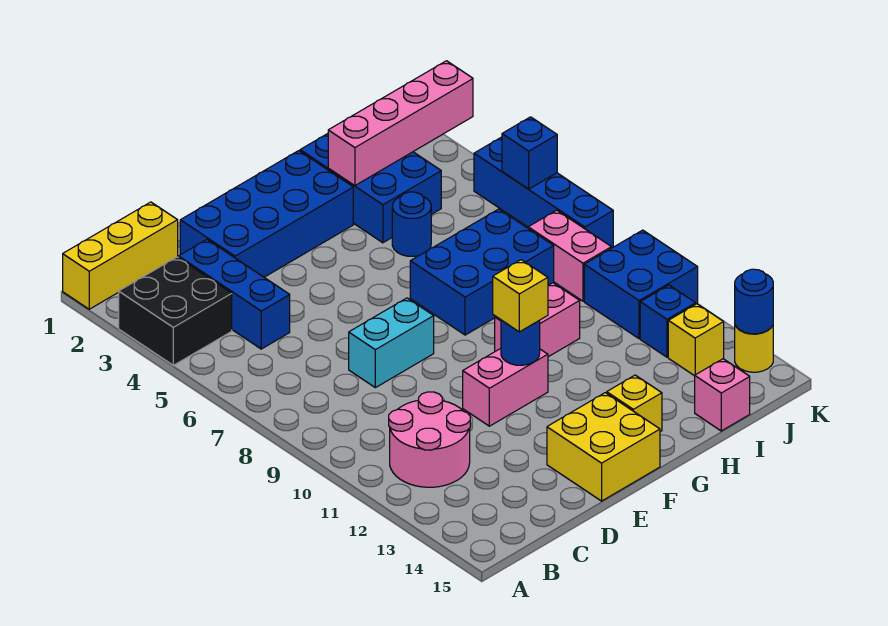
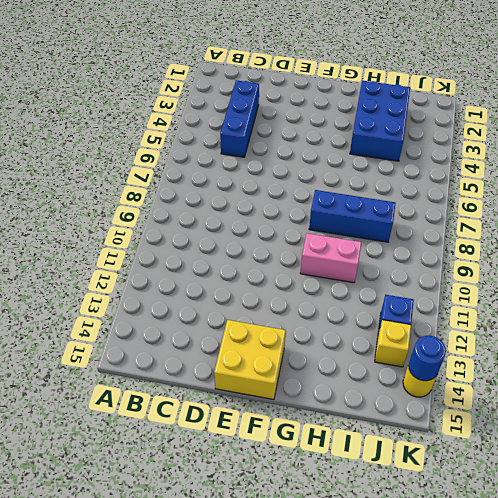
blue brick G8:I8 level 1 -> blue brick G7:I8 level 1
none -> yellow brick A1:C1 level 1
none -> black brick A3:B4 level 1
none -> pink round brick B11:C12 level 1

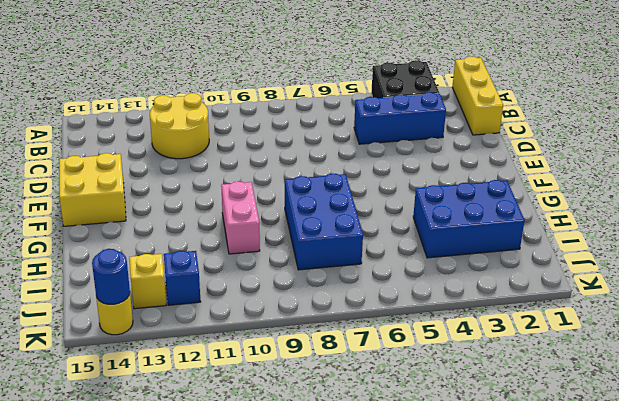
yellow round brick B11:C12 level 1 -> pink round brick B11:C12 level 1
none -> blue brick D2:G3 level 1
none -> cyan brick D8:E8 level 1
none -> pink brick E11:F11 level 1

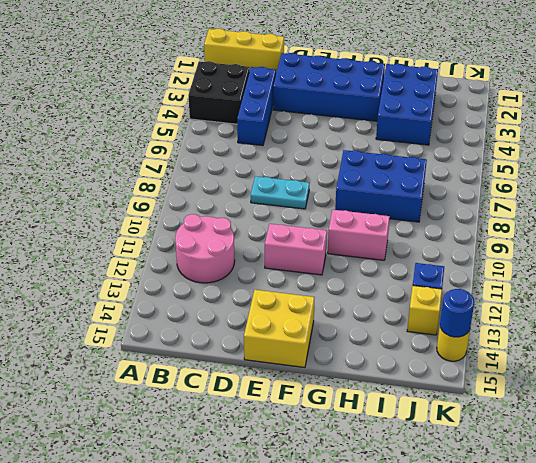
cyan plate D8:E8 level 1 -> cyan brick D8:E8 level 1
none -> yellow brick G14 level 1
none -> blue round brick H5 level 1
none -> pink brick I15 level 1

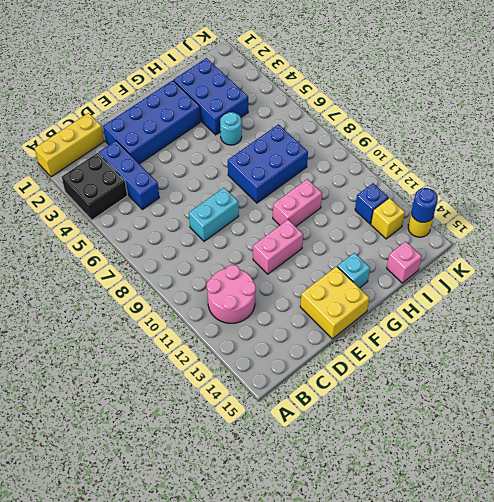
cyan brick G14 level 1 -> yellow brick G14 level 1
cyan round brick H5 level 1 -> blue round brick H5 level 1
none -> pink brick J8:J9 level 1
none -> blue brick J10:K11 level 1
none -> blue brick K5:K8 level 1

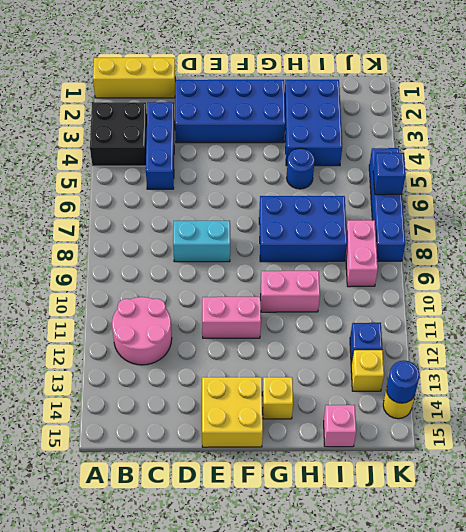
none -> blue brick J10:K11 level 1
none -> blue round brick F11 level 2
none -> pink brick H3:K3 level 2

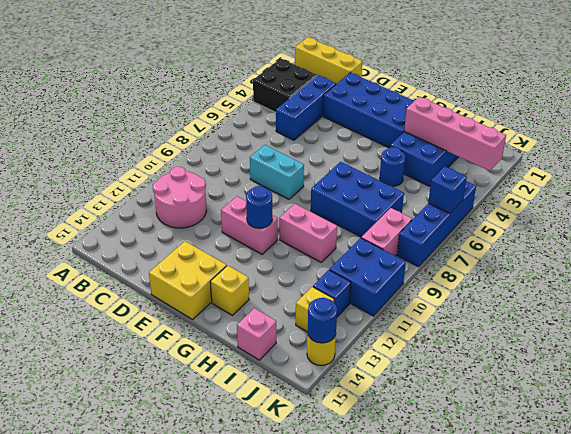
none -> yellow brick F11 level 3

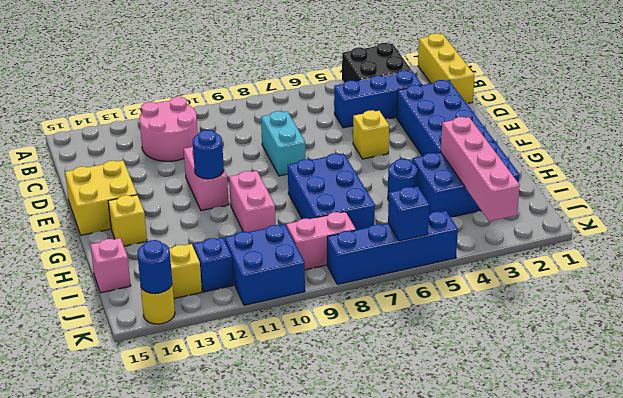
yellow brick E5 level 1 -> yellow brick F11 level 3

